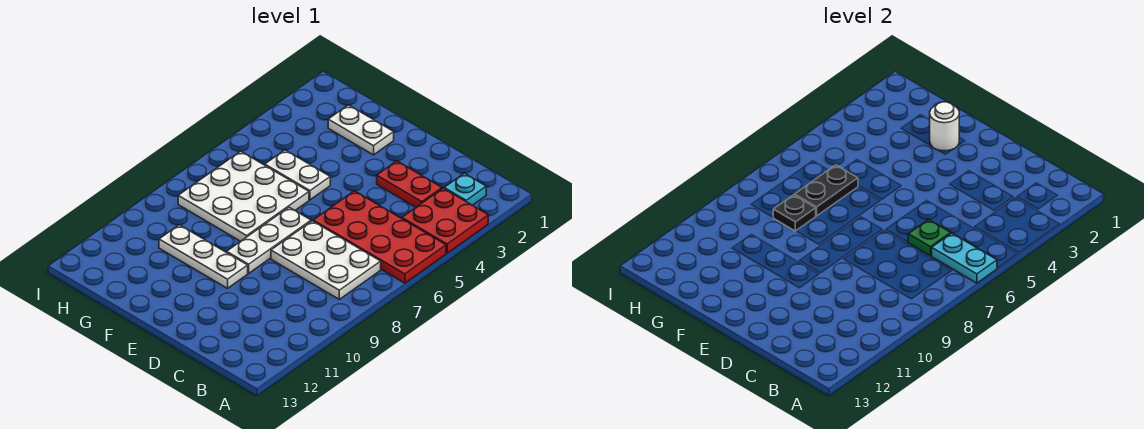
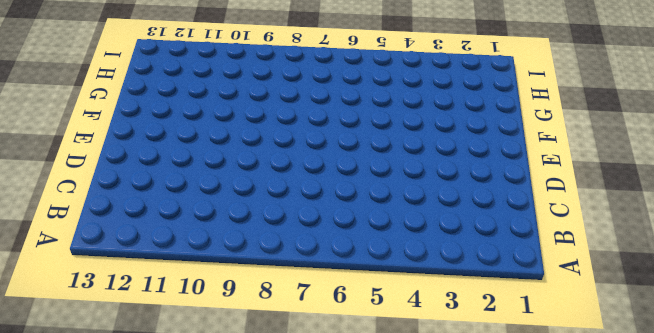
none -> red plate A3:B4 level 1
none -> red plate A5:D6 level 1
none -> cyan plate B2 level 1

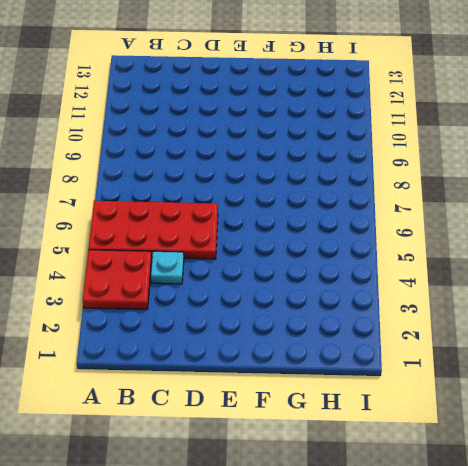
cyan plate C4 level 1 -> cyan plate B2 level 1
none -> white plate B7:D8 level 1
none -> red plate C3:D3 level 1
none -> white plate E7:E9 level 1

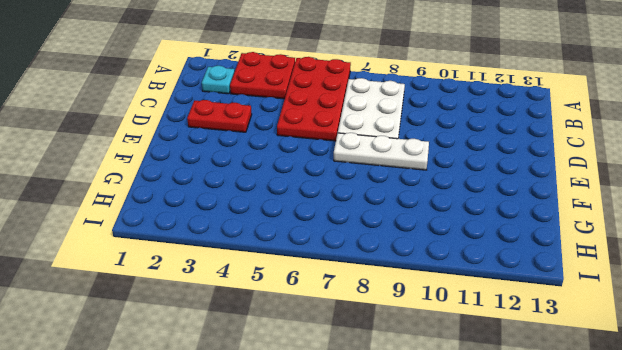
red plate D2:D3 level 1 -> red plate C3:D3 level 1
none -> white plate E10:G10 level 1
none -> white plate F2:G2 level 1
none -> white plate F5:G5 level 1

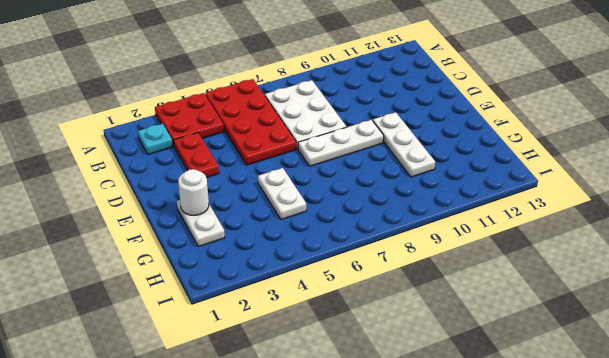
none -> white plate F6:H8 level 1
none -> cyan plate A6:B6 level 2
none -> green plate C6 level 2

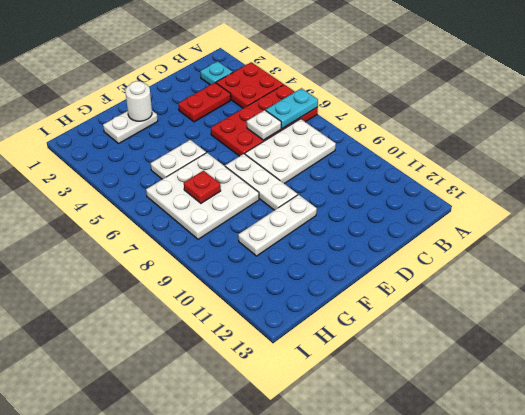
white plate C6 level 2 -> green plate C6 level 2
red plate G7 level 2 -> black plate G6:G7 level 2
none -> black plate G8 level 2

